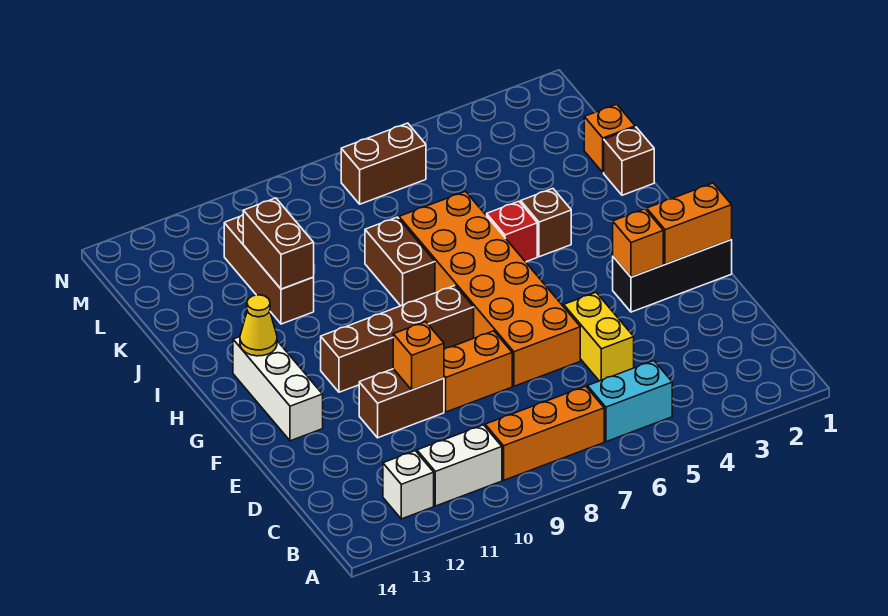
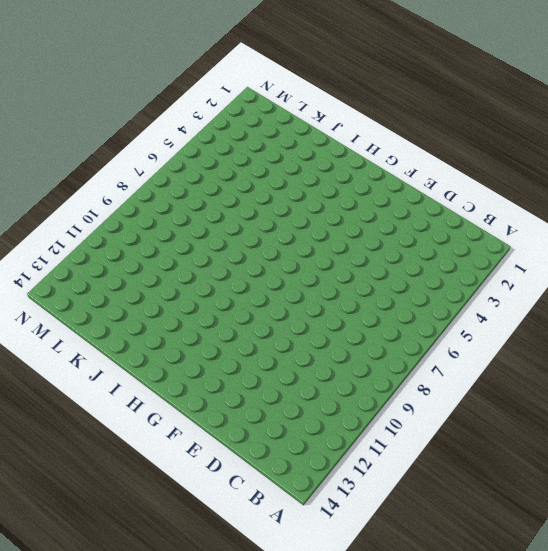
none -> cyan brick B5:B6 level 1
none -> orange brick B7:B9 level 1
none -> white brick B10:B11 level 1

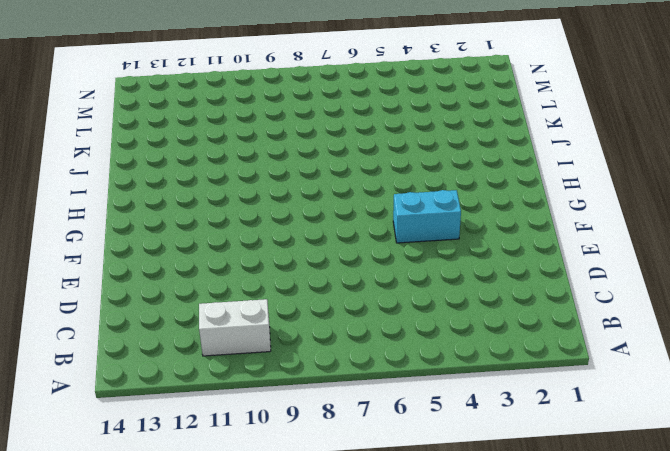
cyan brick F4:F5 level 1 -> cyan brick B5:B6 level 1
none -> orange brick B7:B9 level 1
none -> white brick B12 level 1
none -> yellow brick D5:E5 level 1

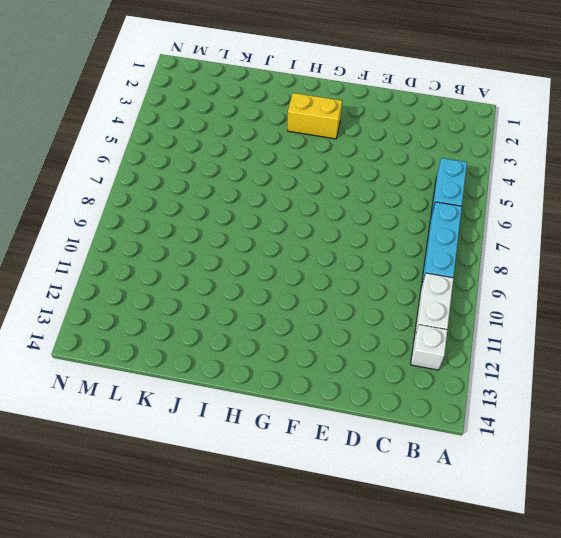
cyan brick B7:B9 level 1 -> orange brick B7:B9 level 1
yellow brick G3:H3 level 1 -> yellow brick D5:E5 level 1
none -> orange brick E6:J7 level 1
none -> orange brick E8:E9 level 1
none -> brown brick E10:E11 level 1

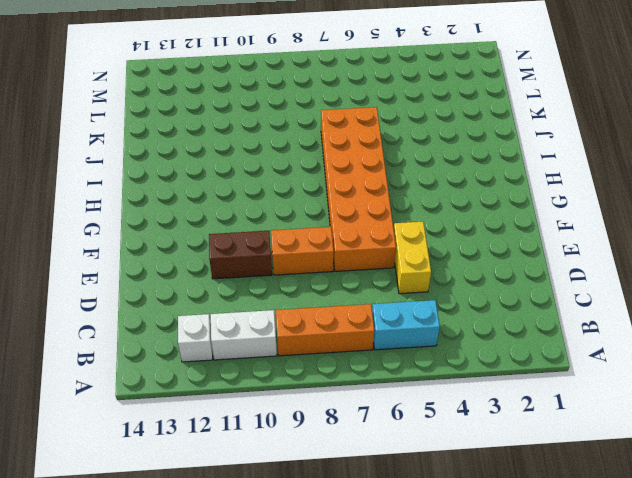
none -> black brick F1:F3 level 1
none -> white brick F13:H13 level 1
none -> brown brick G8:G11 level 1

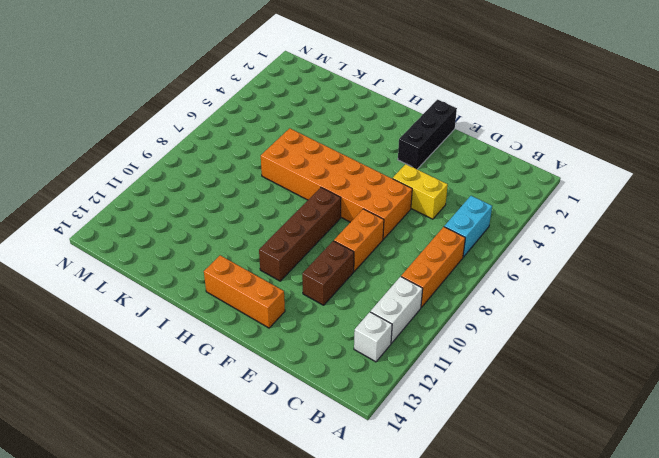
orange brick F13:H13 level 1 -> white brick F13:H13 level 1
none -> brown brick I4 level 1
none -> red brick I5 level 1
none -> brown brick I8:J8 level 1

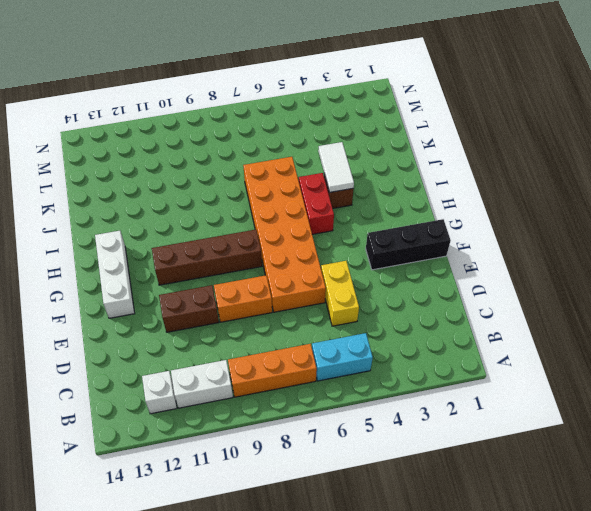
red brick H5:I5 level 1 -> red brick I5 level 1
white tile I4:J4 level 2 -> none
none -> brown brick I8:J8 level 1
none -> brown brick J1 level 1
none -> brown brick J11:L11 level 1

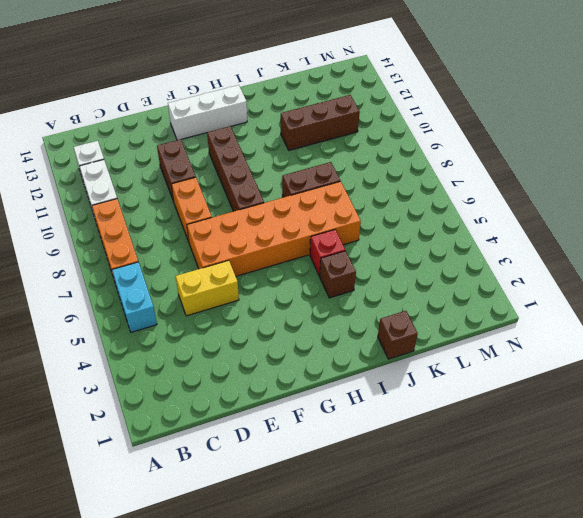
none -> black brick F1:F3 level 1
none -> orange brick K1 level 1
none -> brown brick M6:M7 level 1

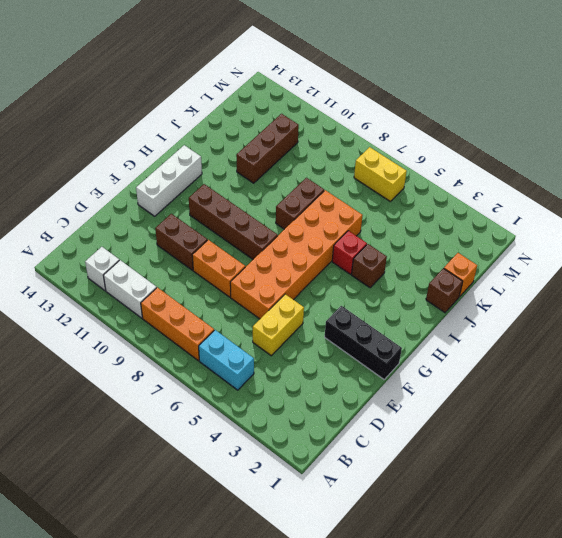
yellow brick M6:M7 level 1 -> brown brick M6:M7 level 1
none -> orange brick E10 level 2
none -> orange brick F1:F2 level 2
none -> orange brick F3 level 2

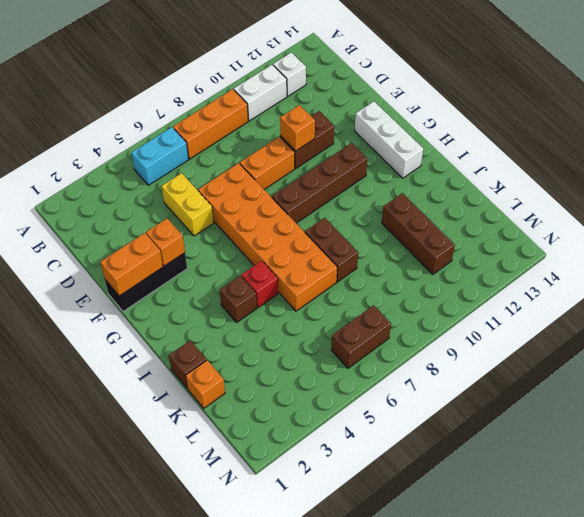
none -> yellow cone H13 level 2
none -> brown brick J11:K11 level 2

